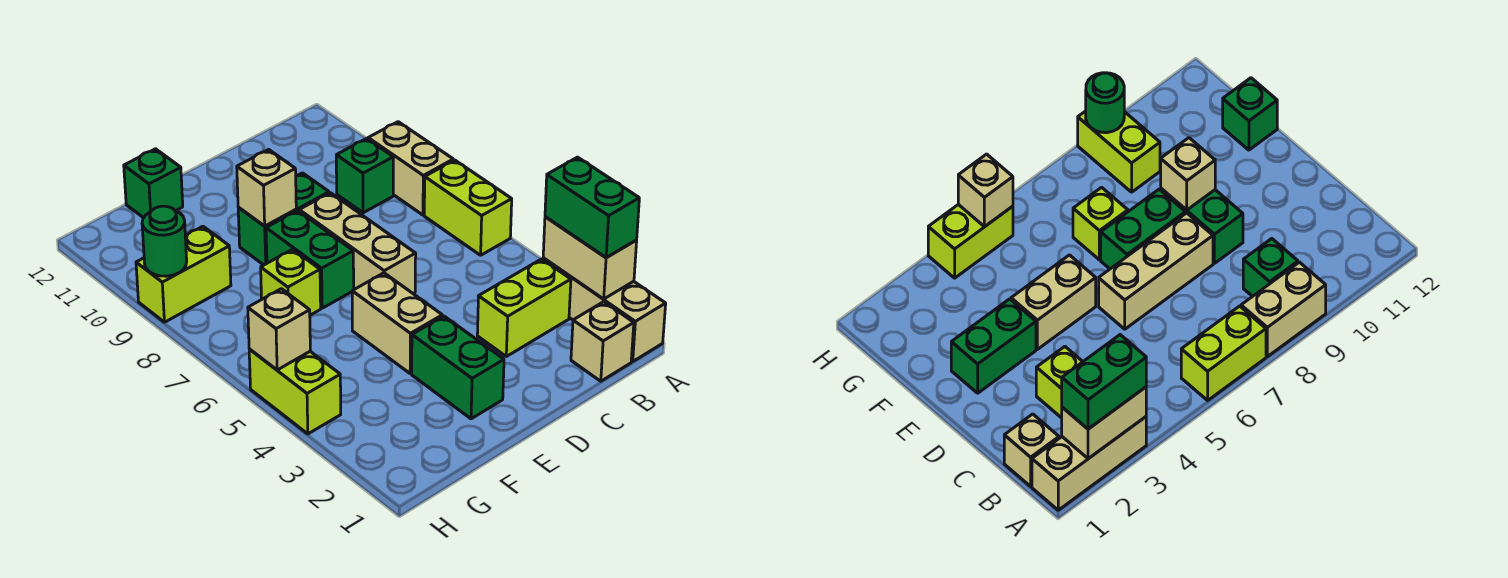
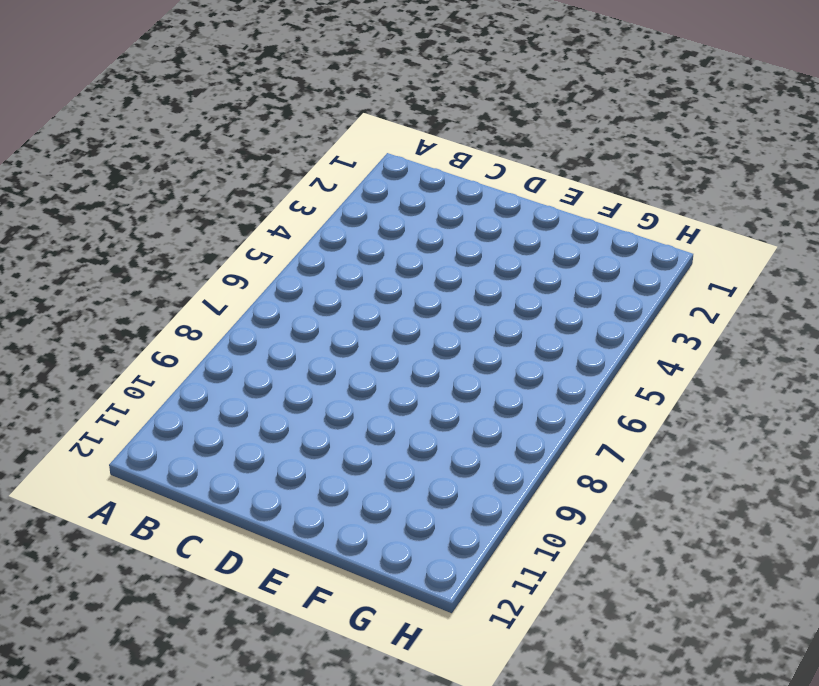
none -> tan brick A1:A3 level 1
none -> lime brick A6:A7 level 1
none -> tan brick A8:A9 level 1

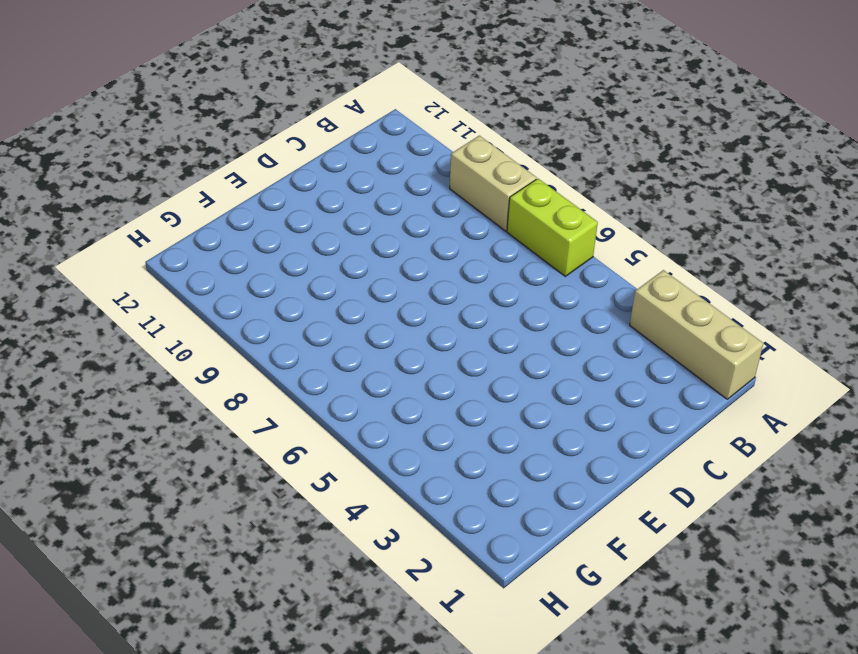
none -> tan brick B1 level 1
none -> lime brick B3:C3 level 1
none -> green brick B9 level 1

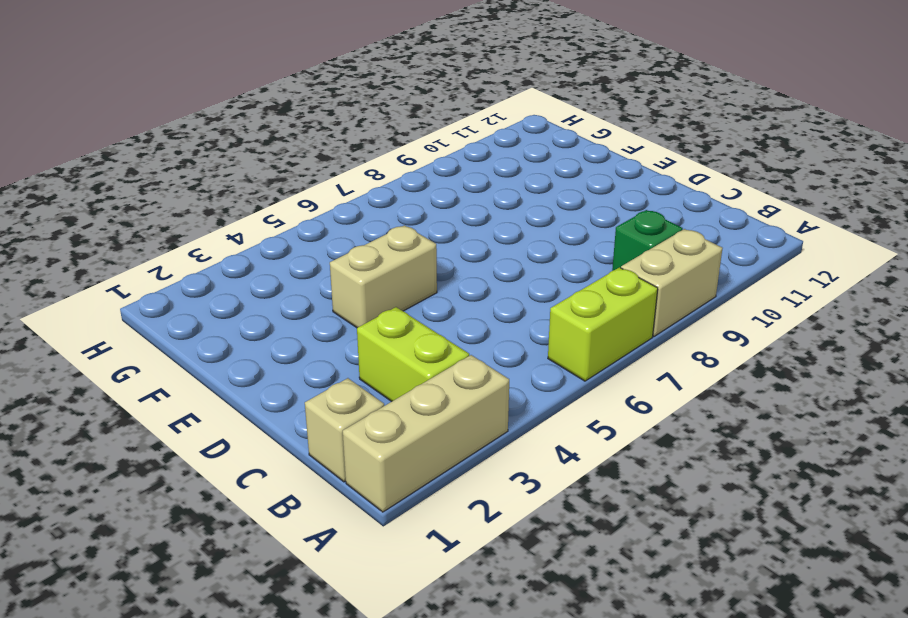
none -> tan brick D6:D8 level 1
none -> green brick D9:E9 level 1
none -> green brick E2:E3 level 1

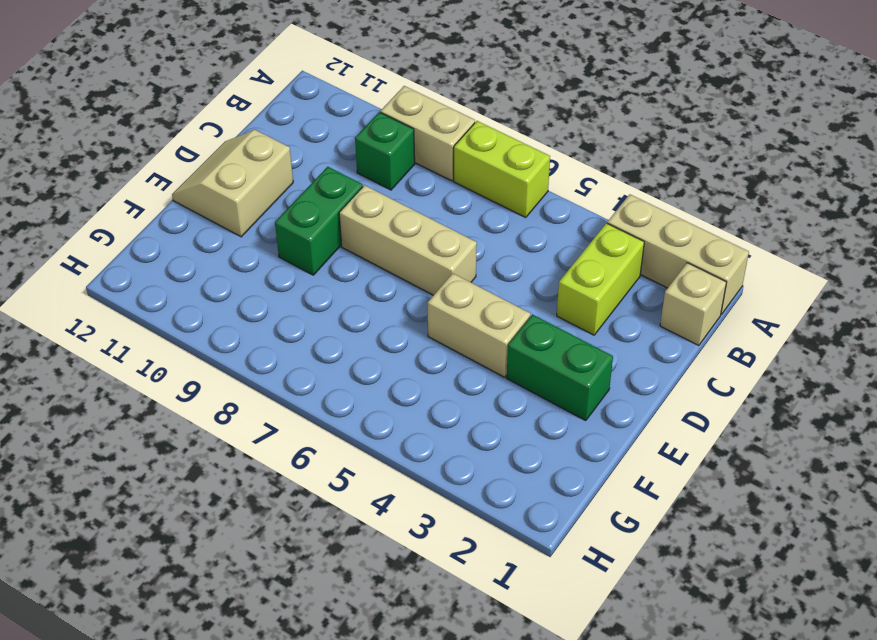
tan slope D11:E12 level 1 top 11 -> none
none -> green brick E7:E8 level 1
none -> lime brick F7 level 1
none -> green brick F12 level 1

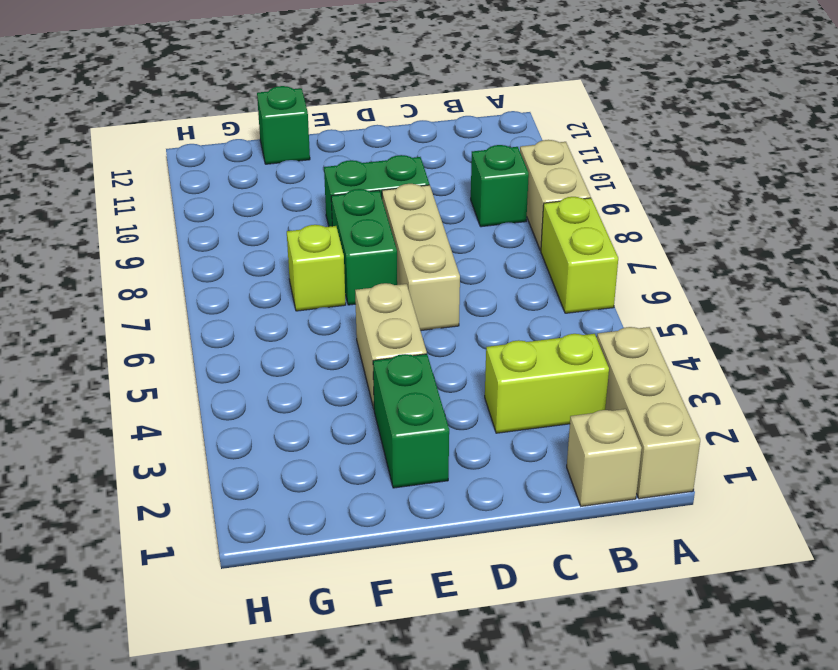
none -> lime brick G9:H9 level 1
none -> lime brick H4:H5 level 1
none -> tan brick A2:A3 level 2

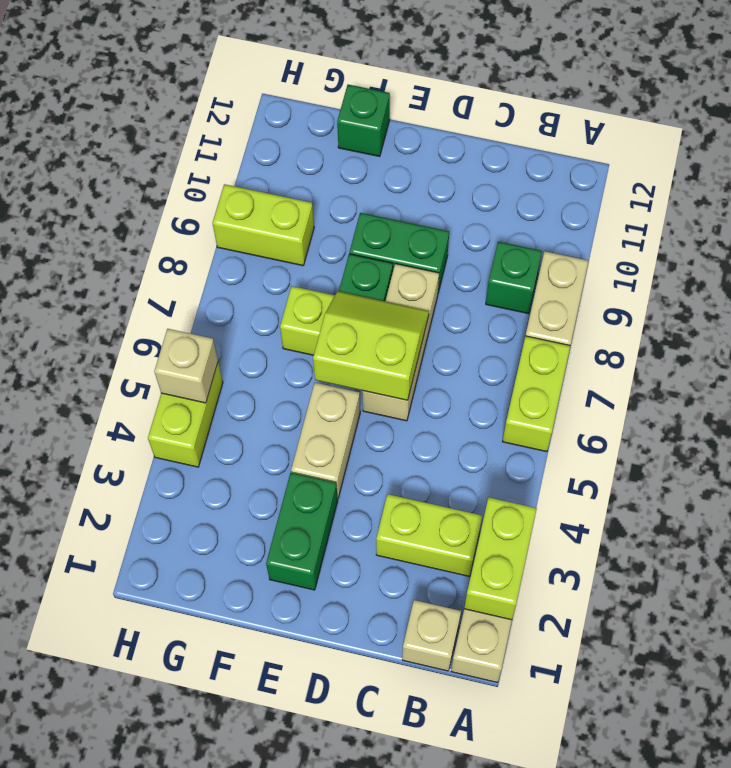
lime brick A2:A3 level 2 -> tan brick A2:A3 level 2
lime slope D6:E7 level 2 top 6 -> none
none -> tan brick E9 level 2
none -> green round brick H9 level 2
none -> green brick A2:A3 level 3

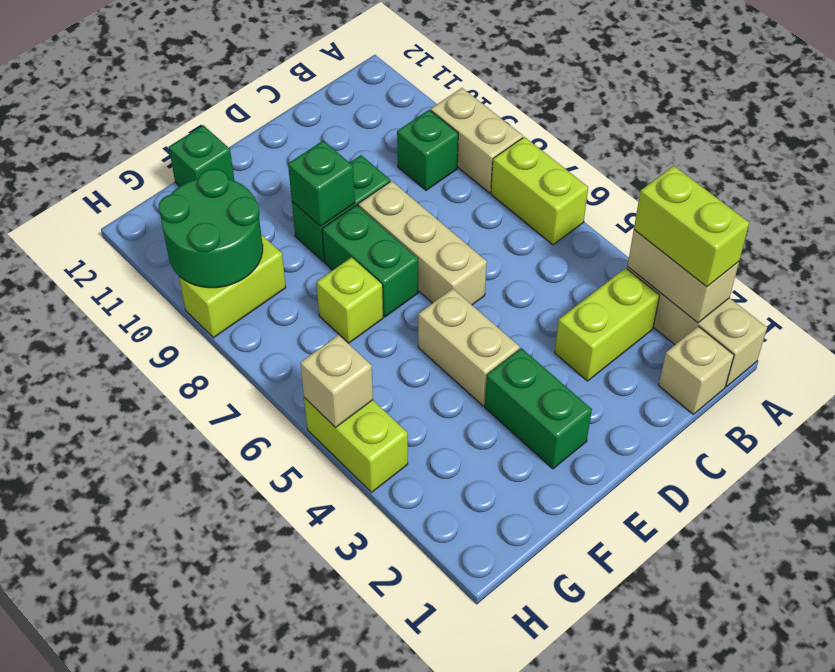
lime brick A2:A3 level 3 -> green brick A2:A3 level 3
green brick E9 level 2 -> tan brick E9 level 2
green round brick G9:H10 level 2 -> green round brick H9 level 2

